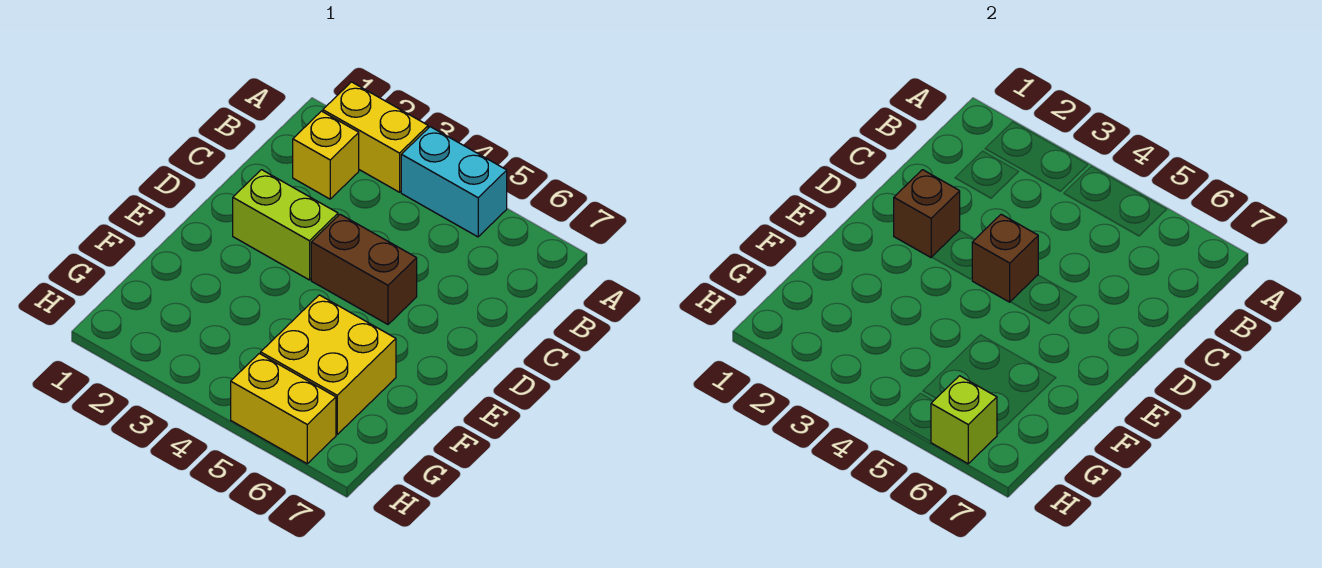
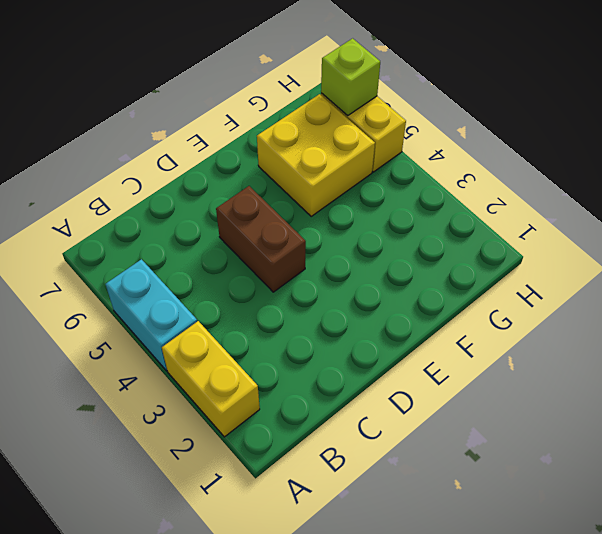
none -> yellow brick B2 level 1
none -> lime brick D2:D3 level 1

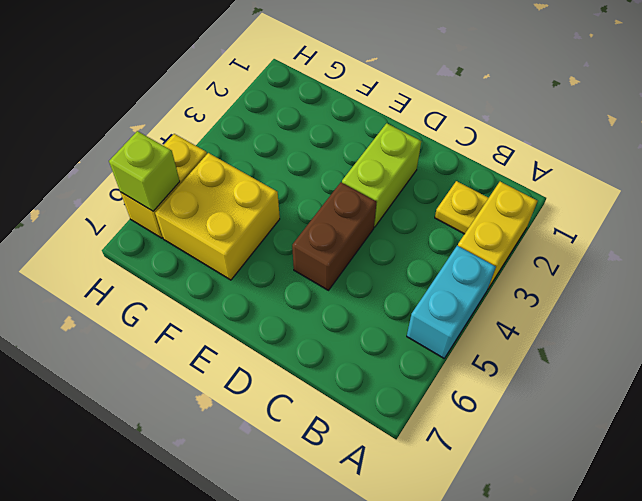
yellow plate B2 level 1 -> yellow brick B2 level 1
none -> brown brick D2 level 2
none -> brown brick D4 level 2

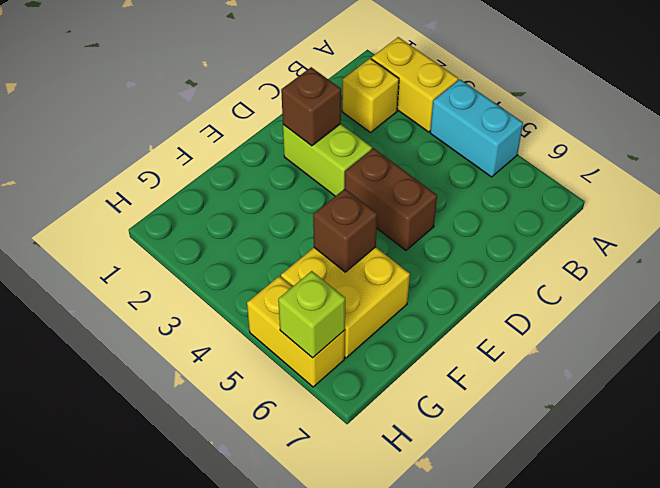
brown brick F5 level 2 -> brown brick D4 level 2

